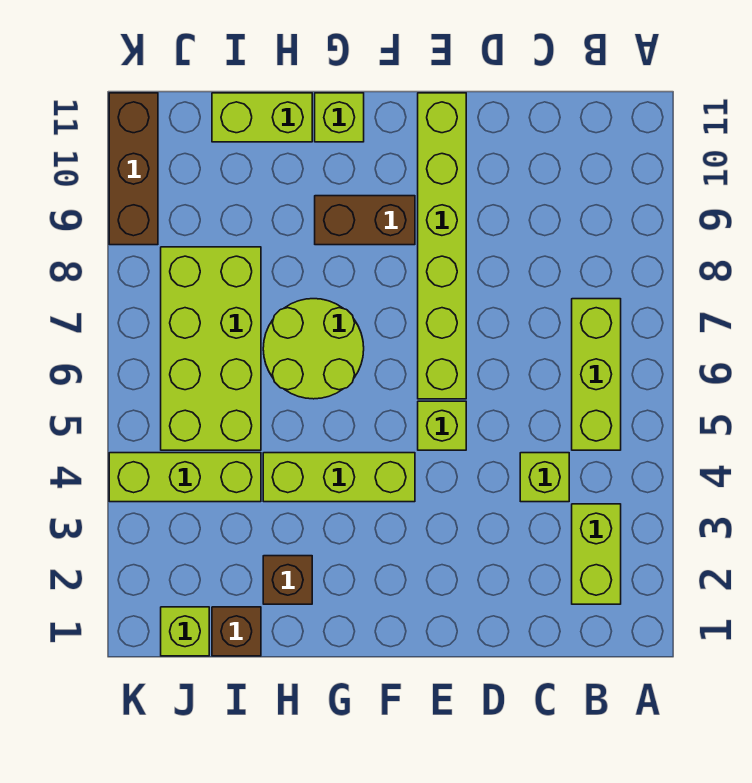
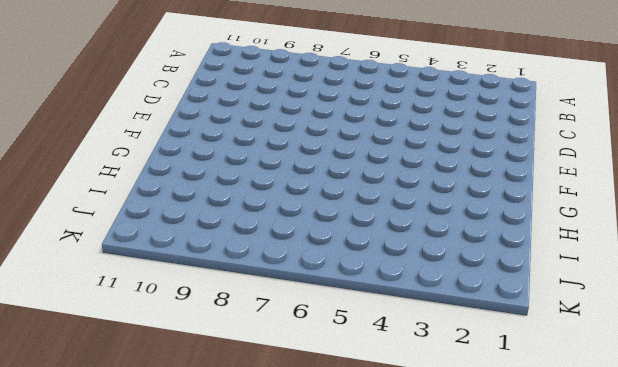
none -> lime brick B2:B3 level 1
none -> lime brick B5:B7 level 1
none -> lime brick C4 level 1

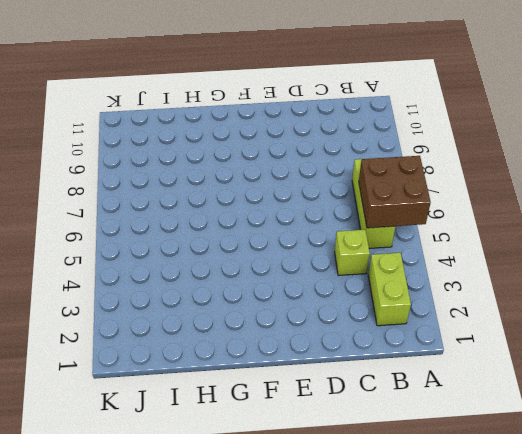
brown brick A5:B6 level 2 -> none
none -> lime brick E5 level 1
none -> lime brick E6:E11 level 1
none -> lime brick F4:H4 level 1

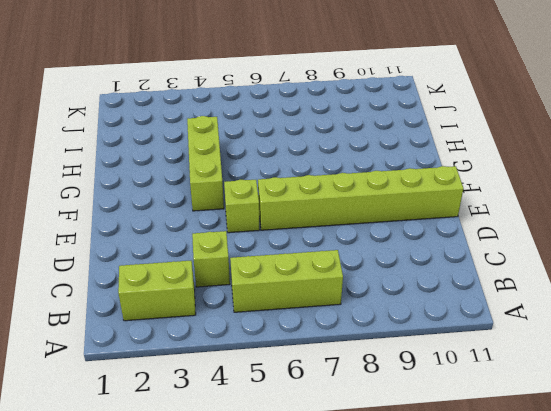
none -> brown brick F9:G9 level 1
none -> lime round brick G6:H7 level 1
none -> lime brick G11 level 1

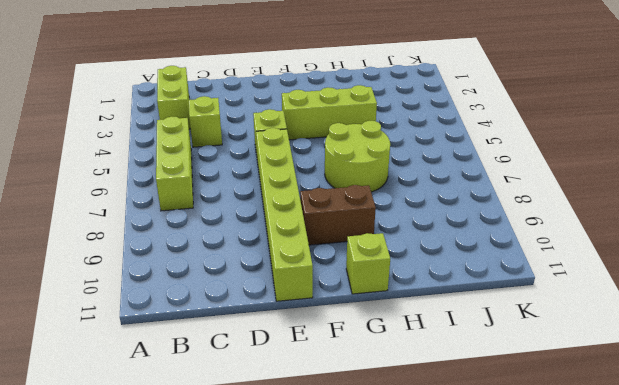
none -> brown brick H2 level 1
none -> lime brick H11:I11 level 1
none -> brown brick I1 level 1

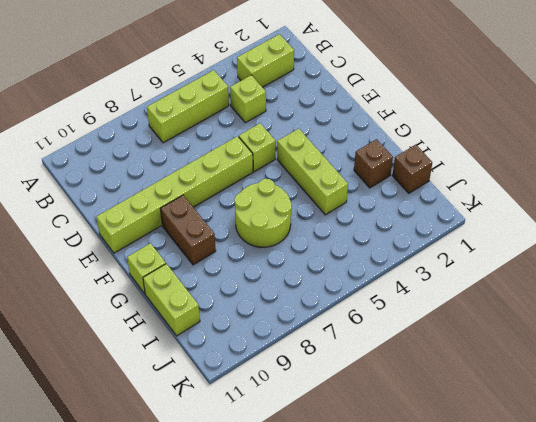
none -> lime brick I4:K4 level 1
none -> lime brick I5:J8 level 1
none -> lime brick J1 level 1

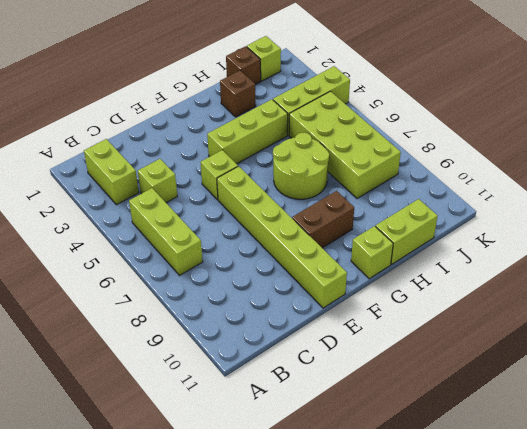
none -> brown brick K9:K11 level 1

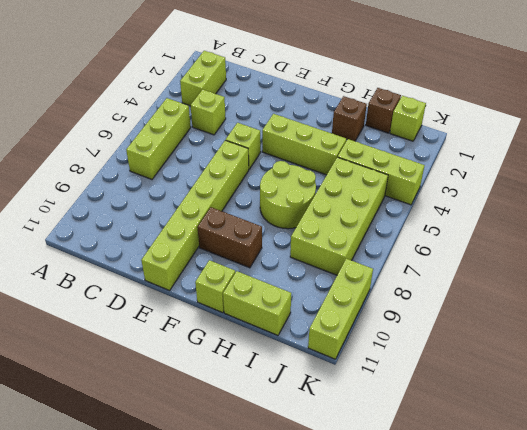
lime brick K9:K11 level 1 -> brown brick K9:K11 level 1

